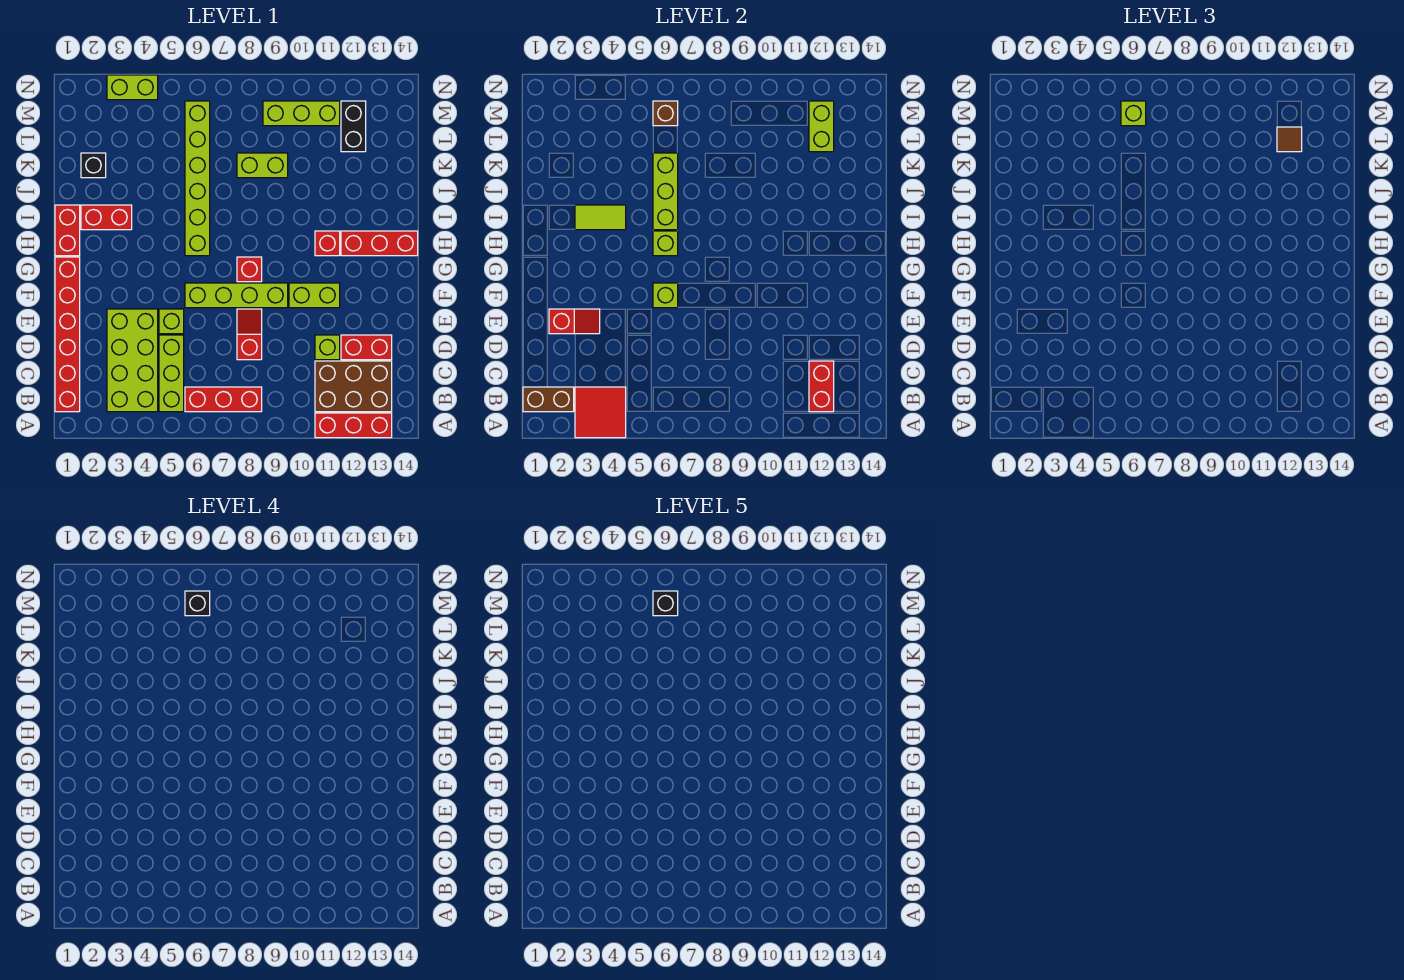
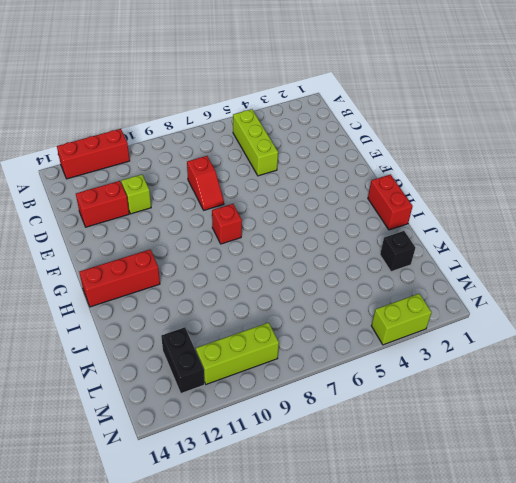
none -> red brick B1:G1 level 1
none -> lime brick B3:E4 level 1
none -> red brick B6:B8 level 1
none -> brown brick B11:C13 level 1

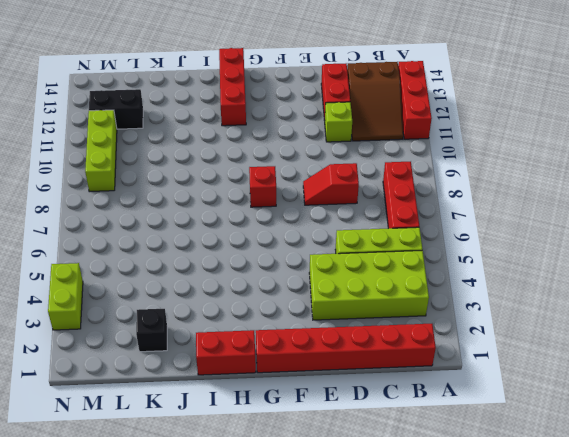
brown slope B11:C13 level 1 top 13 -> brown brick B11:C13 level 1
none -> lime brick E5 level 1
none -> lime brick F6:F9 level 1
none -> lime brick F10:F11 level 1
none -> lime brick H6:M6 level 1

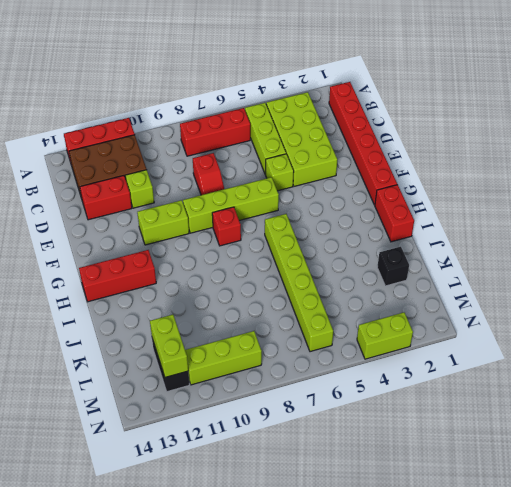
none -> red brick H11 level 1
none -> red brick I2:I3 level 1
none -> lime brick K8:K9 level 1
none -> red tile A3:B4 level 2

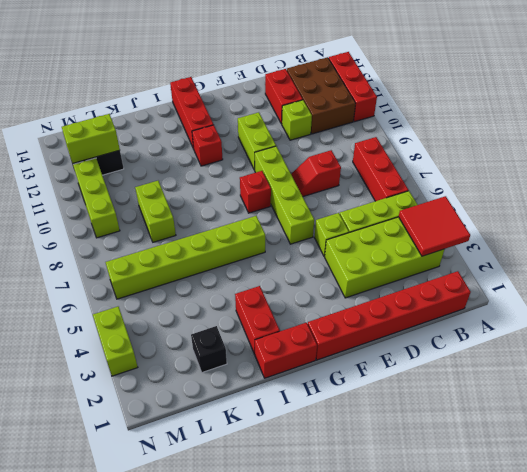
none -> brown brick B1:B2 level 2
none -> red brick B12:C12 level 2
none -> red slope E2:E3 level 2 top 2
none -> lime brick F6 level 2

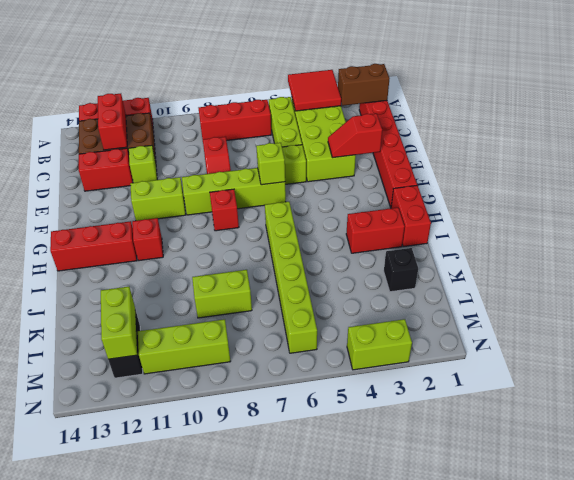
none -> lime brick H6 level 2
none -> lime tile I3:I4 level 2
none -> lime brick I6:K6 level 2
none -> brown brick M6 level 2

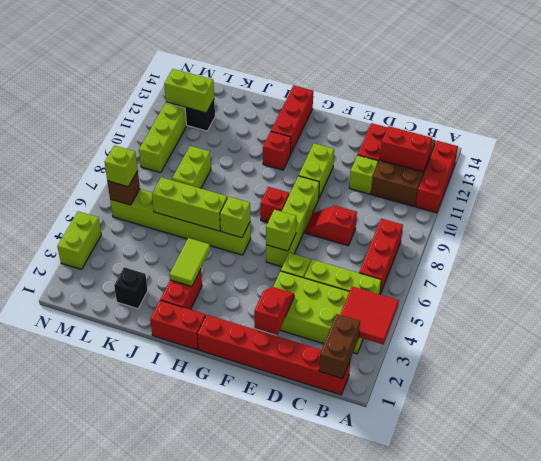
none -> brown tile L12 level 3
none -> black brick M6 level 4
none -> black brick M6 level 5

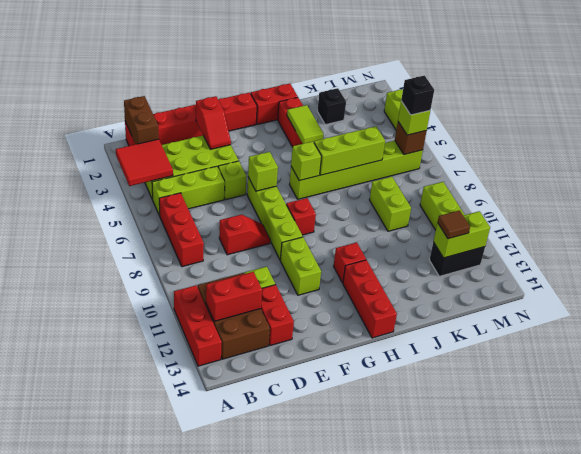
none -> black brick M6 level 5

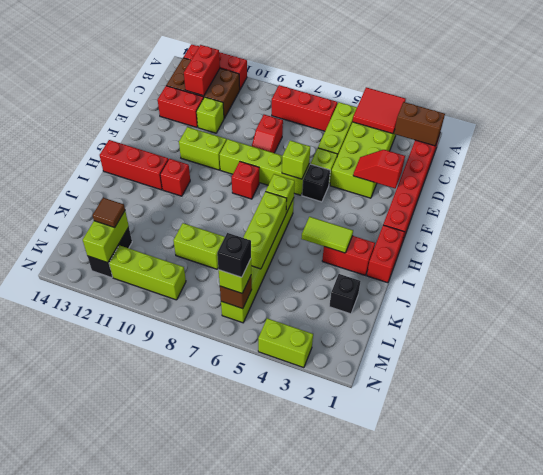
black brick F5 level 1 -> black brick M6 level 5

